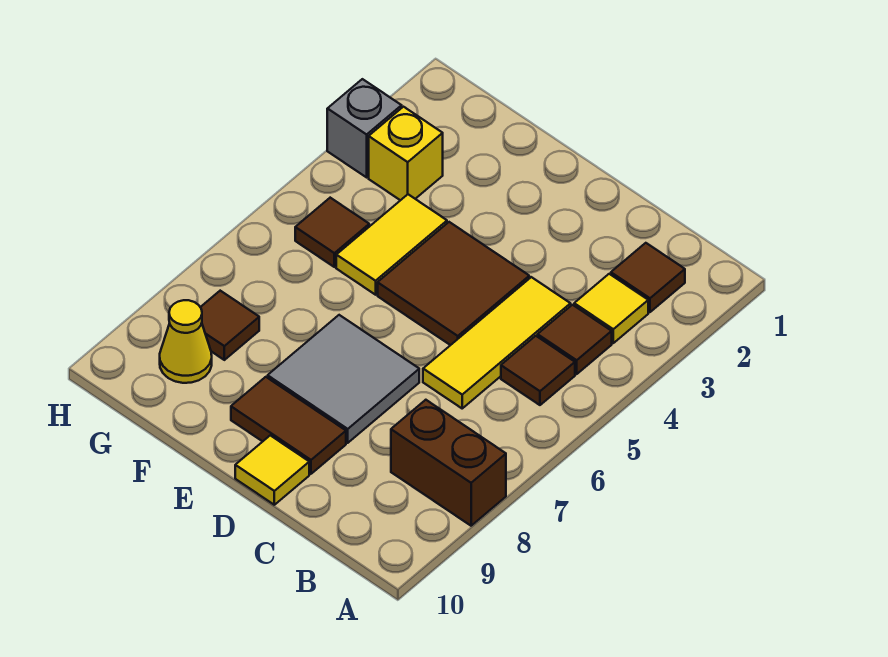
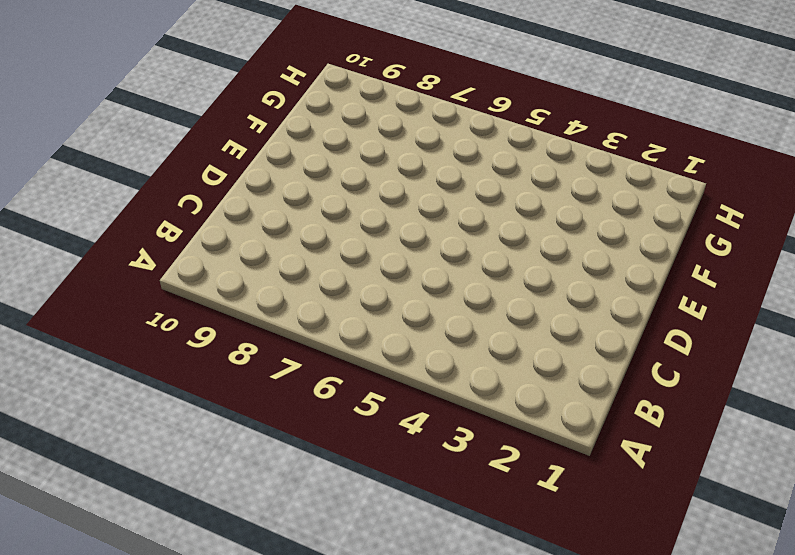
none -> brown brick A8:B8 level 1
none -> brown tile B2 level 1
none -> yellow tile B3 level 1

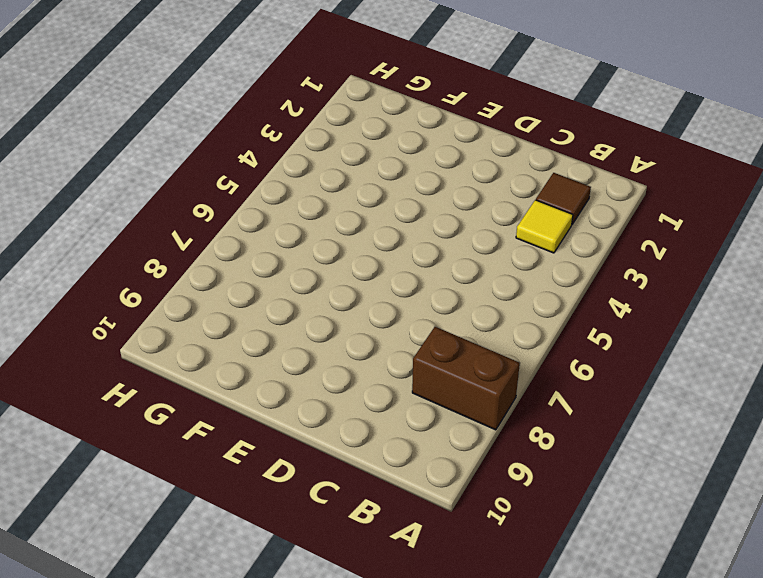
none -> brown tile B4 level 1
none -> brown tile B5 level 1
none -> yellow tile C4:C6 level 1

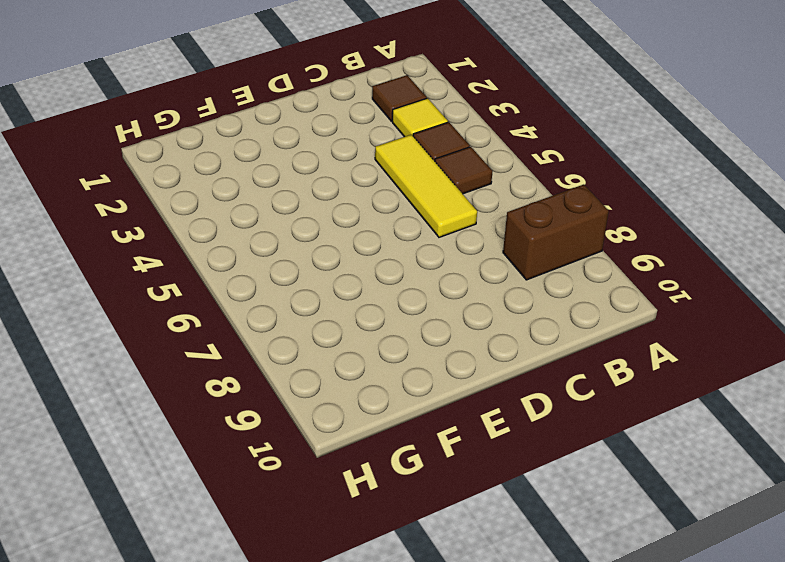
none -> brown tile D4:E5 level 1
none -> grey tile D7:E8 level 1
none -> brown tile D9:E9 level 1

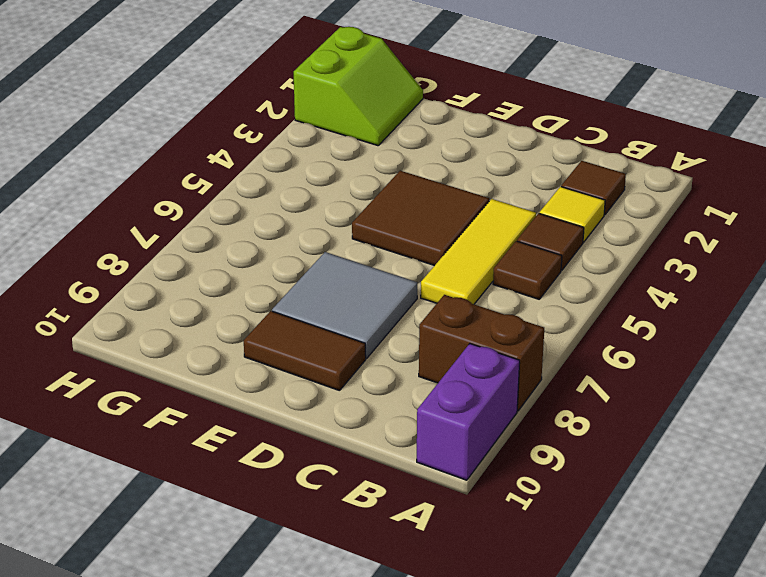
purple brick A9:A10 level 1 -> none
lime slope G1:H2 level 1 top H -> none
none -> yellow tile D10 level 1
none -> yellow tile F4:F5 level 1
none -> yellow brick G3 level 1

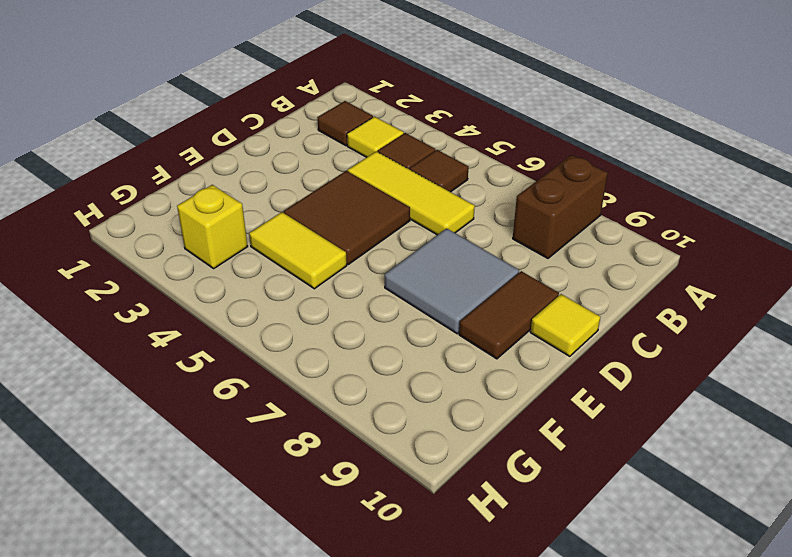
none -> brown tile G5 level 1
none -> brown tile G8 level 1
none -> yellow cone G9 level 1

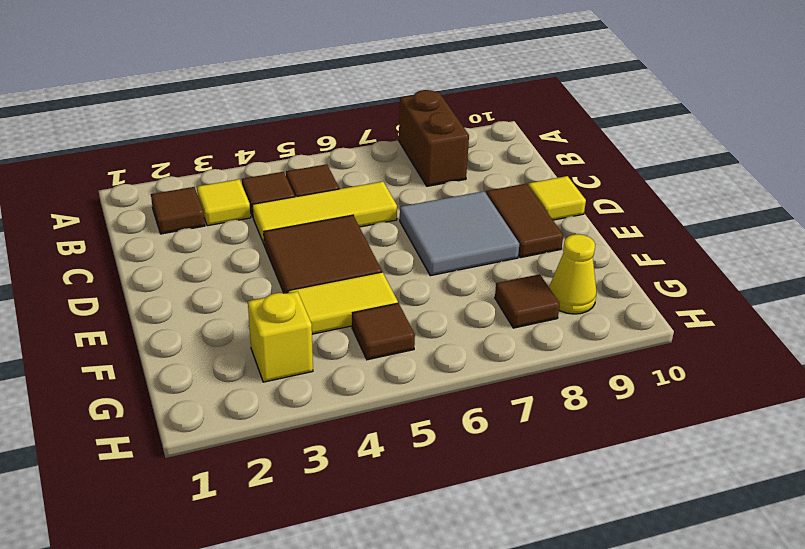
none -> grey brick H3 level 1

